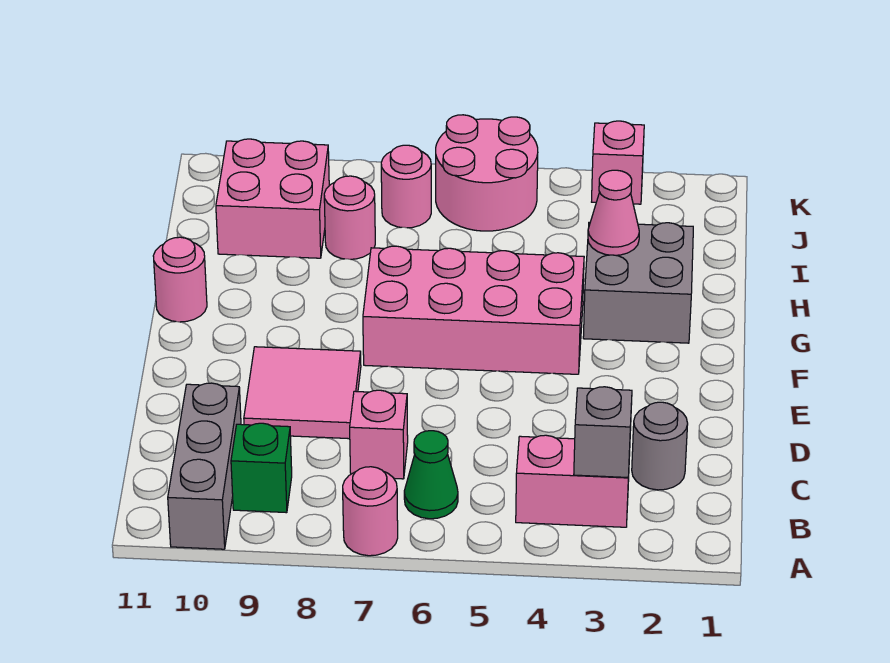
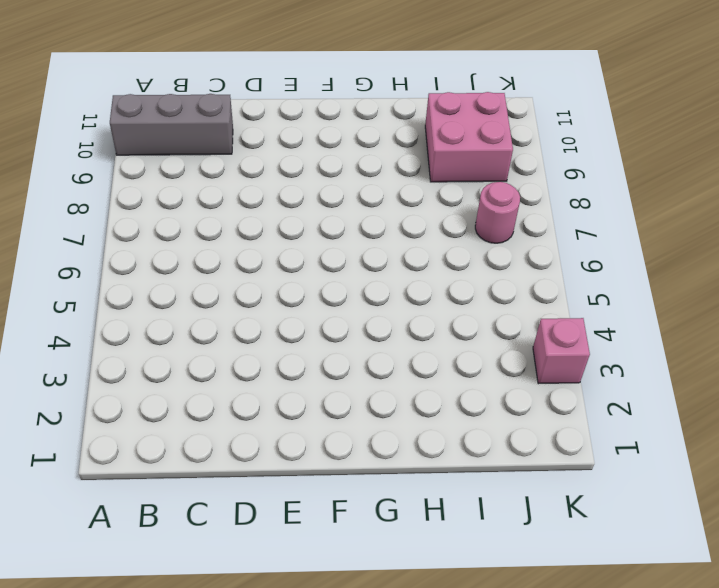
none -> pink round brick A7 level 1
none -> pink brick B3:B4 level 1
none -> green cone B6 level 1

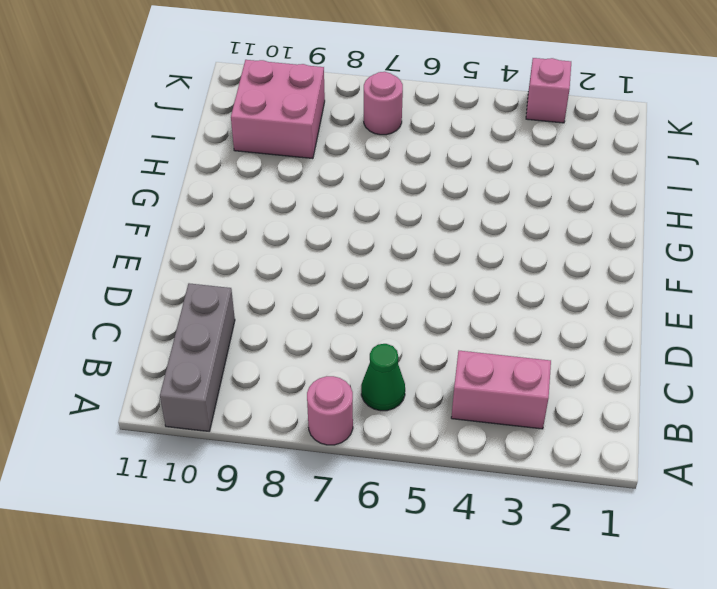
none -> green brick B9 level 1
none -> grey round brick C2 level 1
none -> pink brick C7 level 1

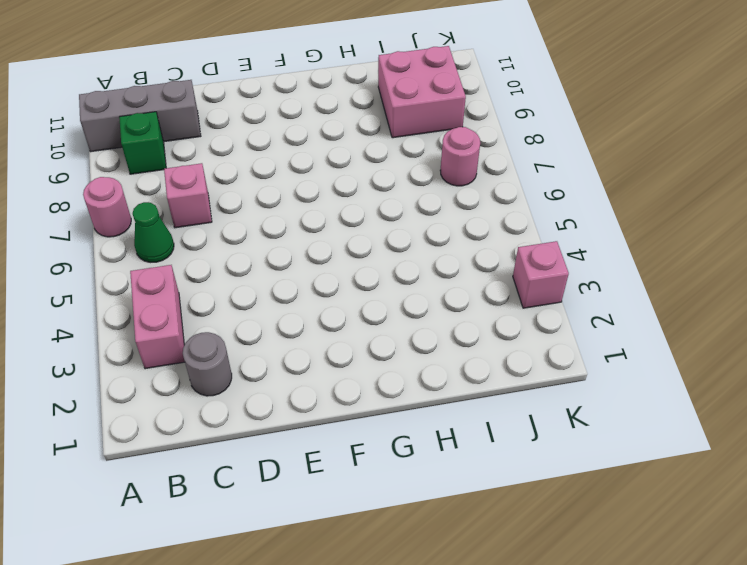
none -> pink tile D8:E9 level 1
none -> pink brick F4:G7 level 1
none -> grey brick G2:H3 level 1

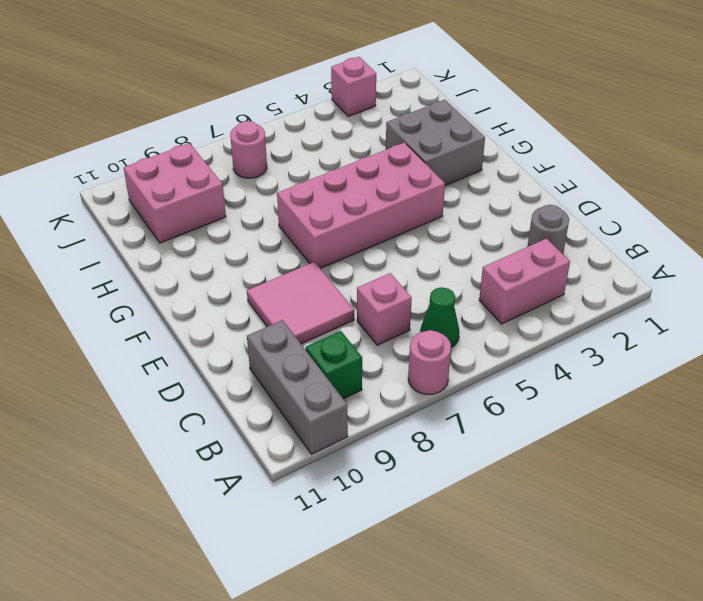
none -> pink round brick G11 level 1
none -> pink round brick I8 level 1
none -> pink round brick J5:K6 level 1

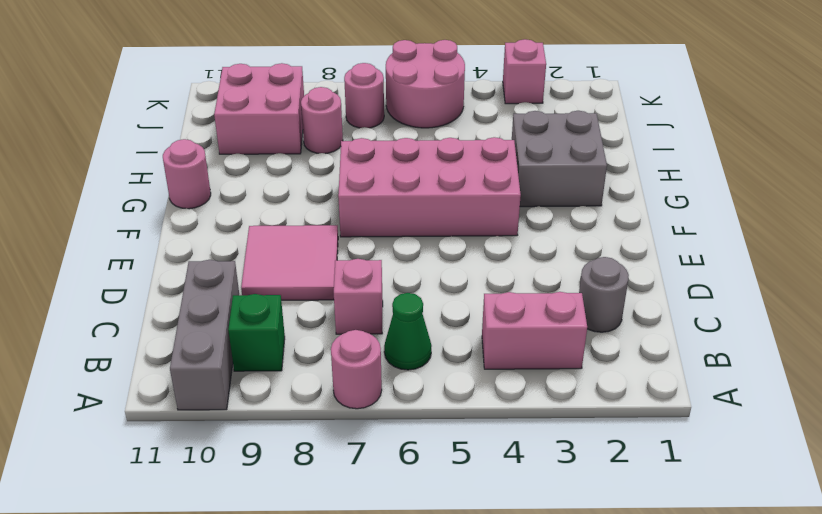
none -> grey brick B3 level 2
none -> pink cone H3 level 2

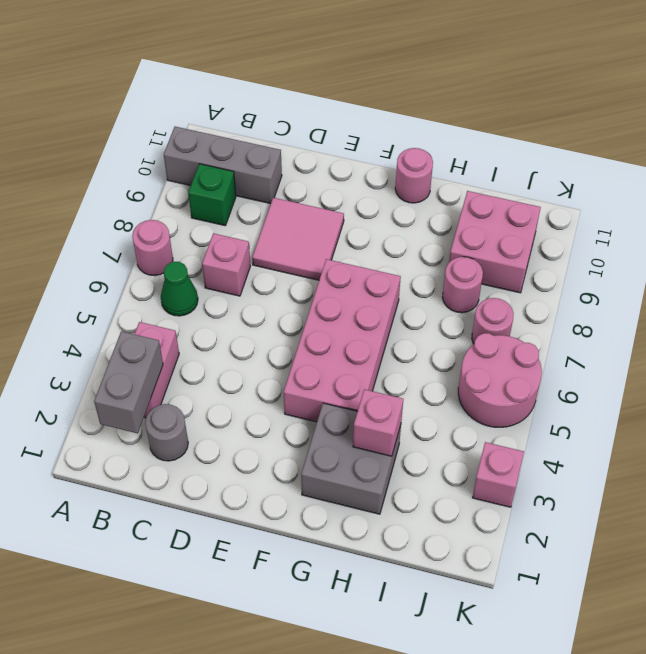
grey brick B2:B3 level 2 -> grey brick B3 level 2
pink brick H3 level 2 -> pink cone H3 level 2

